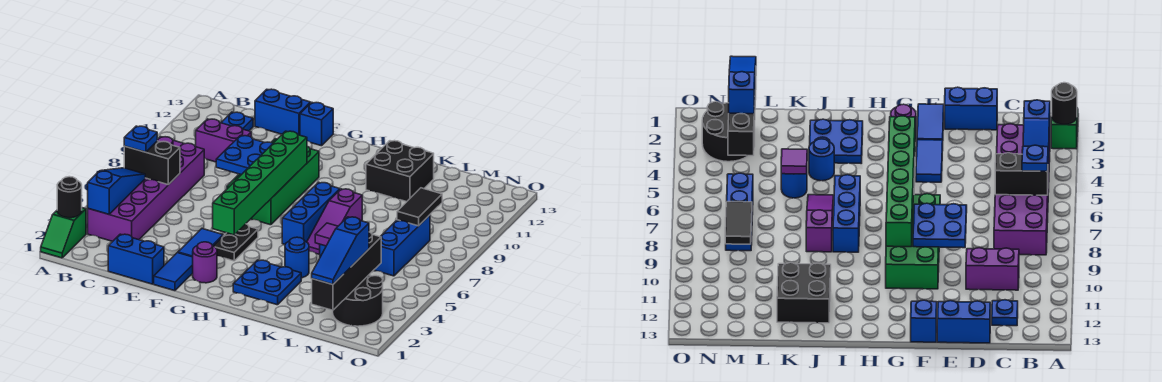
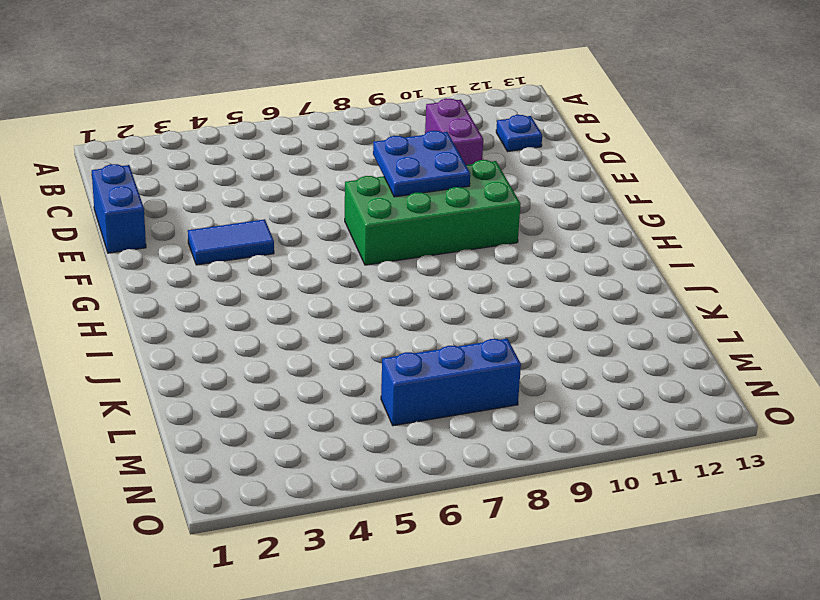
none -> green slope A1:A2 level 1 top 2
none -> purple brick B3:C8 level 1
none -> blue brick D13:E13 level 1
none -> blue tile F1:F2 level 1

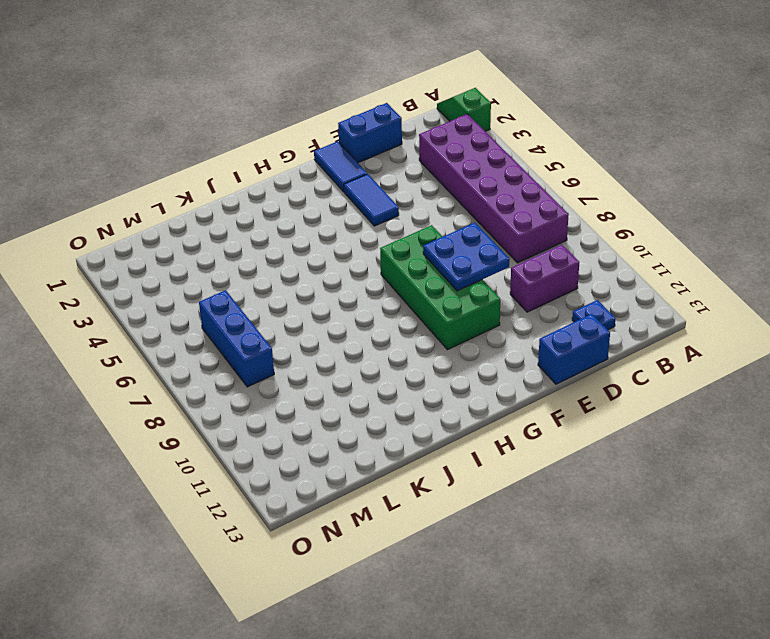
none -> blue brick F13 level 1
none -> purple round brick G2 level 1
none -> black plate G4:G5 level 1
none -> blue plate I2:J3 level 1

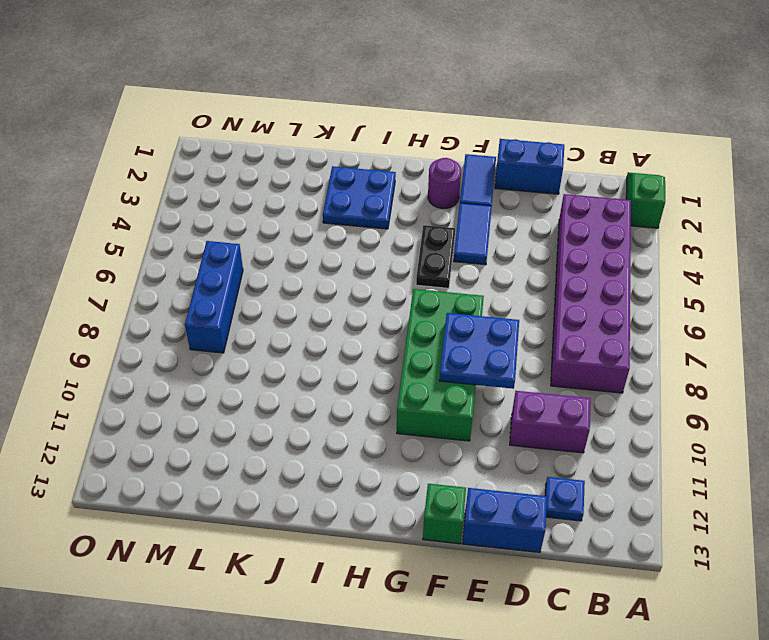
green brick F13 level 1 -> blue brick F13 level 1
none -> blue brick I6:I8 level 1
none -> blue round brick J4 level 1
none -> purple slope J6:J8 level 1 top 8
none -> black brick J11:K12 level 1

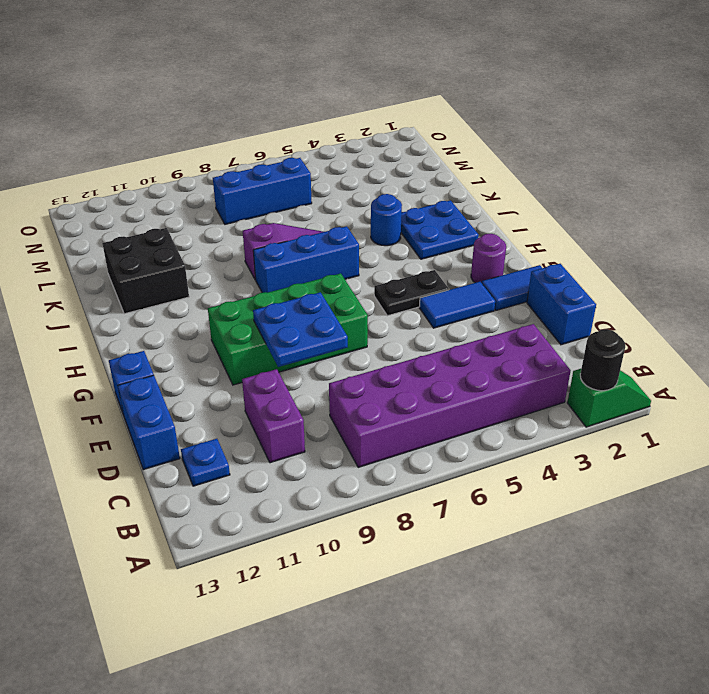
none -> blue round brick K5 level 1
none -> black round brick M2:N3 level 1
none -> blue slope B3:B5 level 2 top 3
none -> black brick B6:C6 level 2

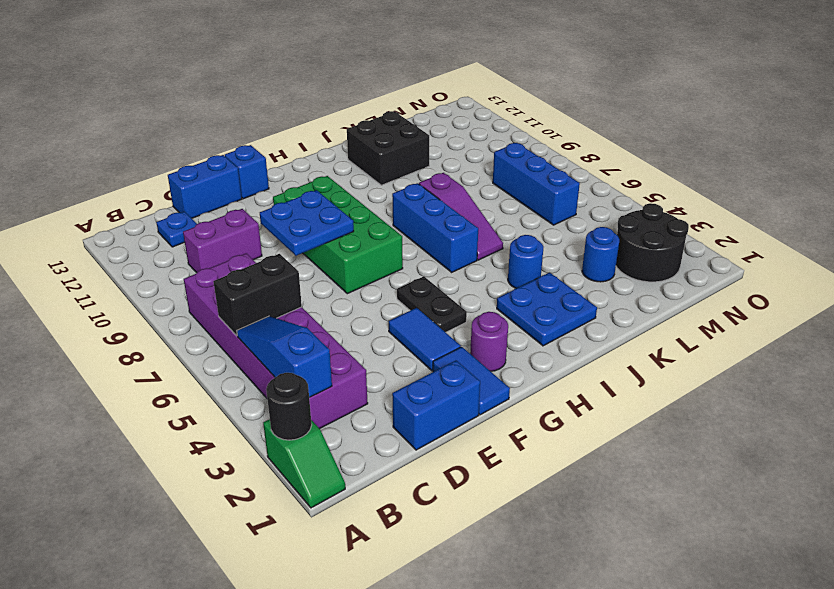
blue round brick L3 level 1 -> blue round brick K5 level 1
none -> green brick G4:G9 level 2
none -> purple tile K5 level 2
none -> black brick M1:M4 level 2
none -> black tile M8:M9 level 2

